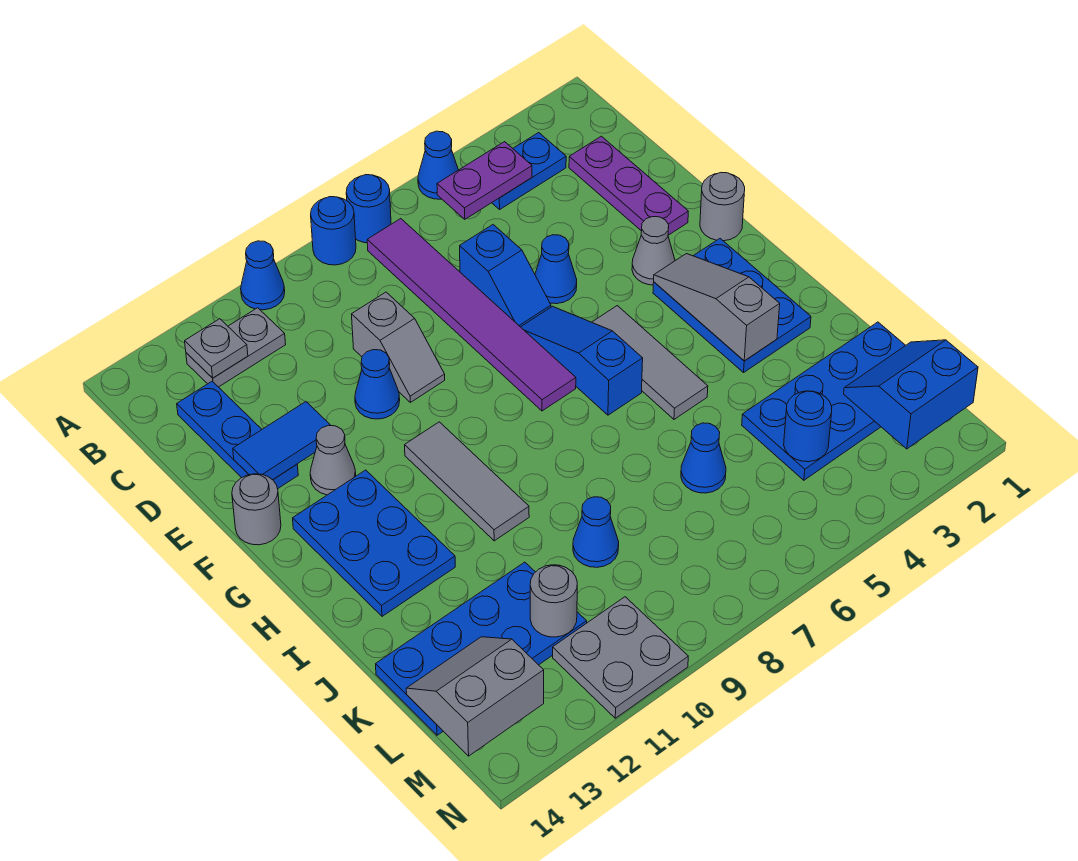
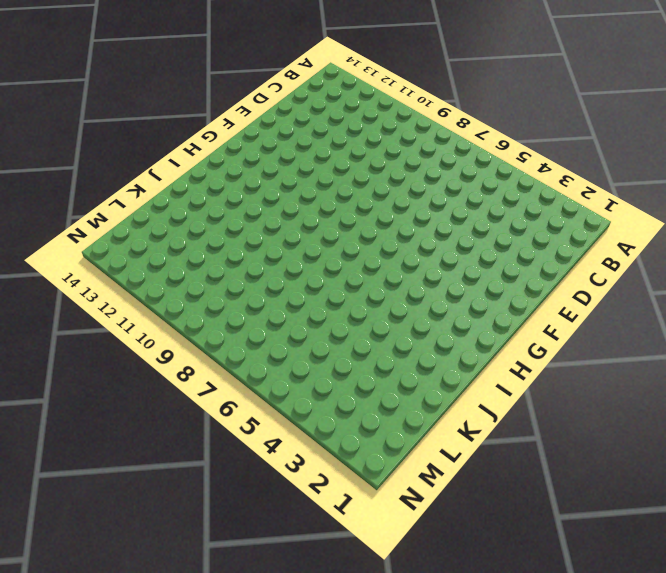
none -> blue cone A5 level 1
none -> blue round brick A7 level 1
none -> blue round brick A8 level 1
none -> blue cone A10 level 1

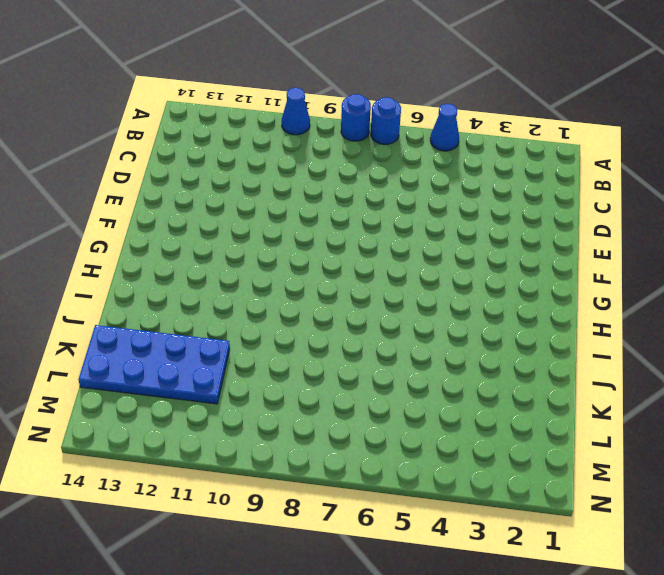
none -> blue plate B3:B4 level 1
none -> purple tile B7:G7 level 1
none -> grey plate B11:B12 level 1
none -> purple plate C2:E2 level 1

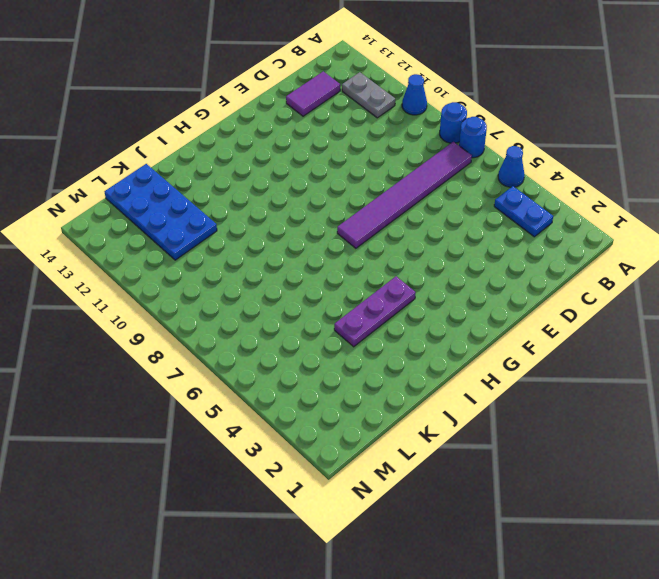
purple tile C13:D13 level 1 -> blue plate C13:E13 level 1
purple plate H4:J4 level 1 -> purple plate C2:E2 level 1
none -> blue slope D6:E6 level 1 top D
none -> grey slope D9:E9 level 1 top D
none -> blue cone E5 level 1
none -> blue cone E10 level 1

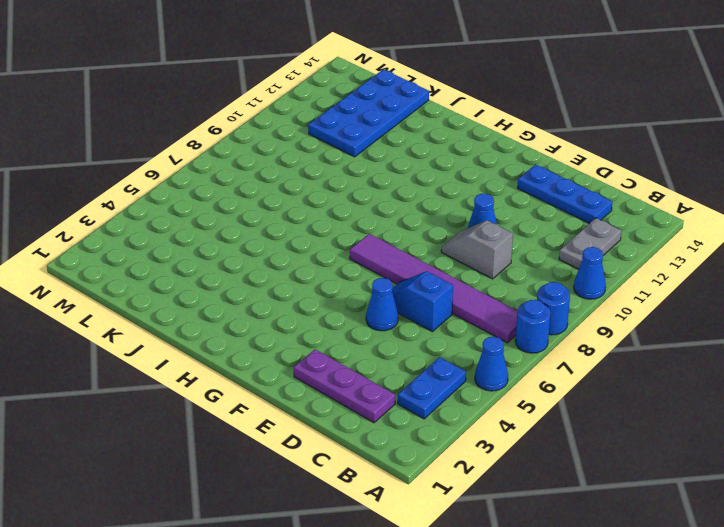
none -> grey round brick F1 level 1
none -> grey cone F3 level 1
none -> blue slope F6:H6 level 1 top H
none -> grey cone F12 level 1

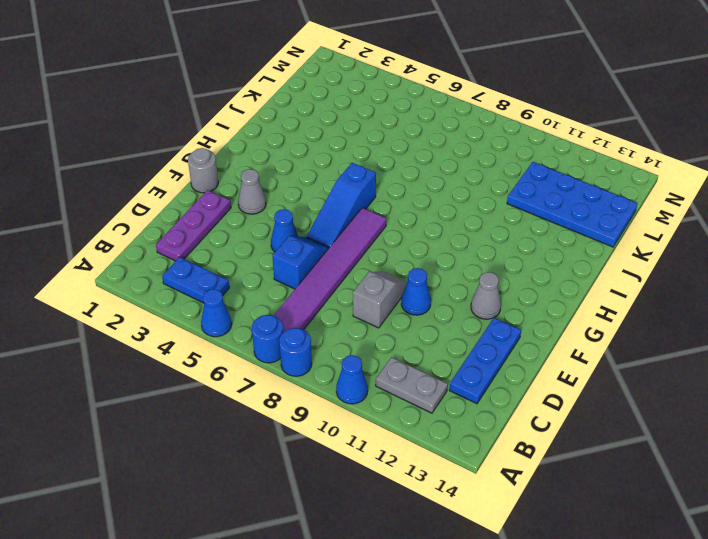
none -> grey round brick F14 level 1
none -> blue plate G2:I3 level 1
none -> grey tile G5:I5 level 1
none -> grey tile G10:I10 level 1

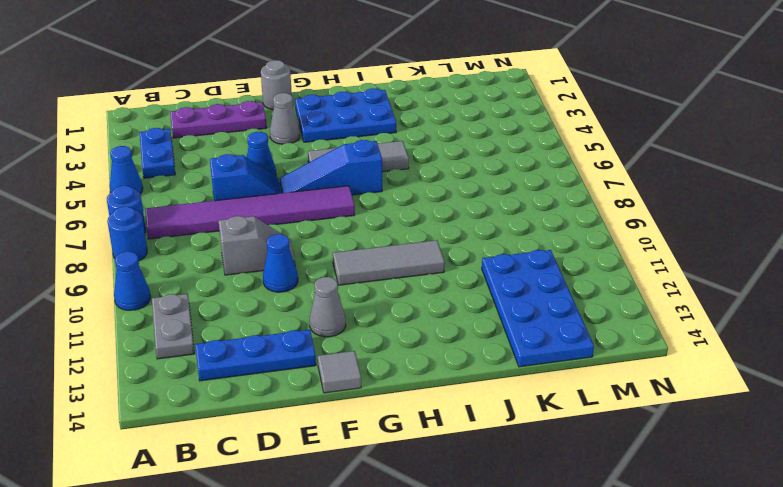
grey tile F14 level 1 -> grey round brick F14 level 1
none -> blue plate G12:I13 level 1
none -> blue plate K1:L4 level 1
none -> blue cone K6 level 1
none -> blue cone K9 level 1

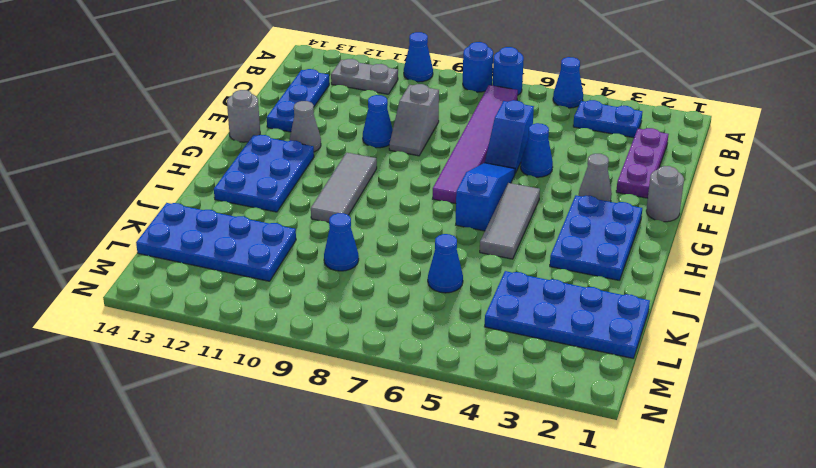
none -> grey plate M10:N11 level 1
none -> purple plate B4:B5 level 2
none -> grey plate B12 level 2
none -> blue tile E12:E13 level 2

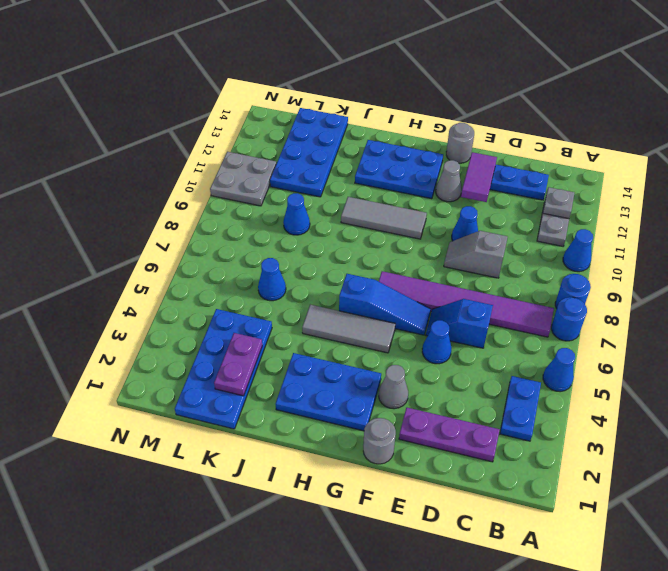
purple tile E12:E13 level 2 -> blue tile E12:E13 level 2
purple plate K2:K3 level 2 -> purple plate B4:B5 level 2
none -> grey slope G3:I3 level 2 top I
none -> blue slope L1:M2 level 2 top M
none -> blue round brick L4 level 2
none -> grey round brick L11 level 2

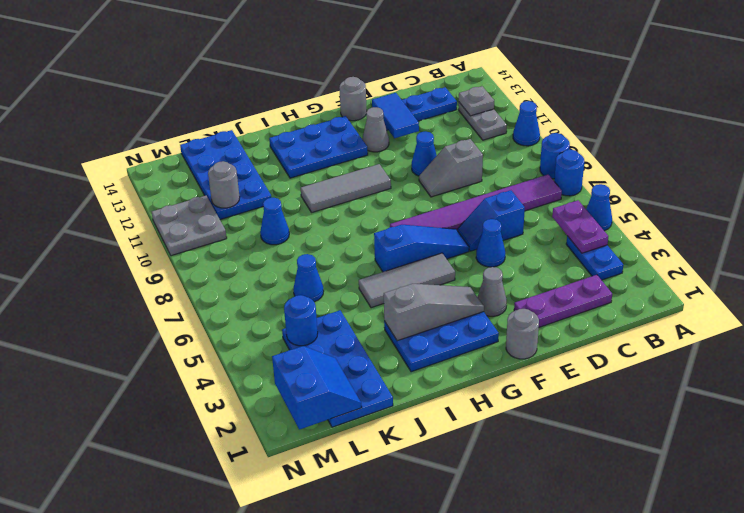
none -> grey slope L13:M14 level 2 top M

